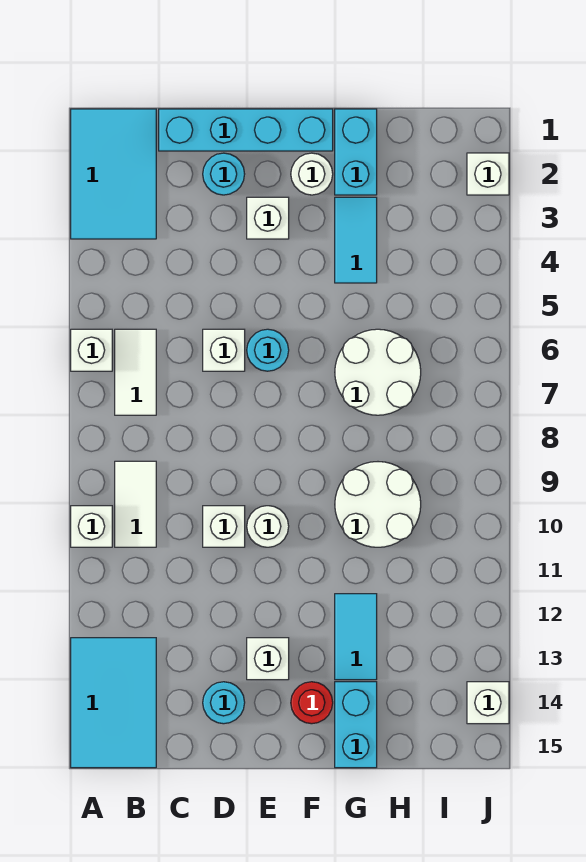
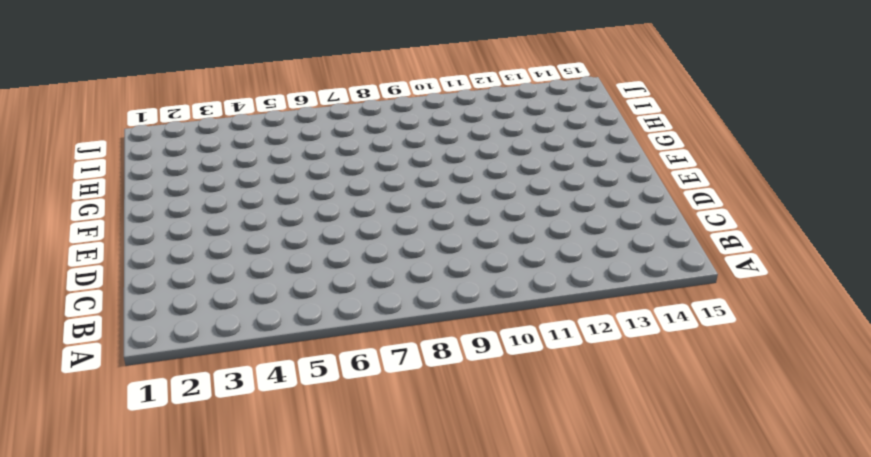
none -> cyan tile A1:B3 level 1
none -> white brick A6 level 1
none -> white brick A10 level 1

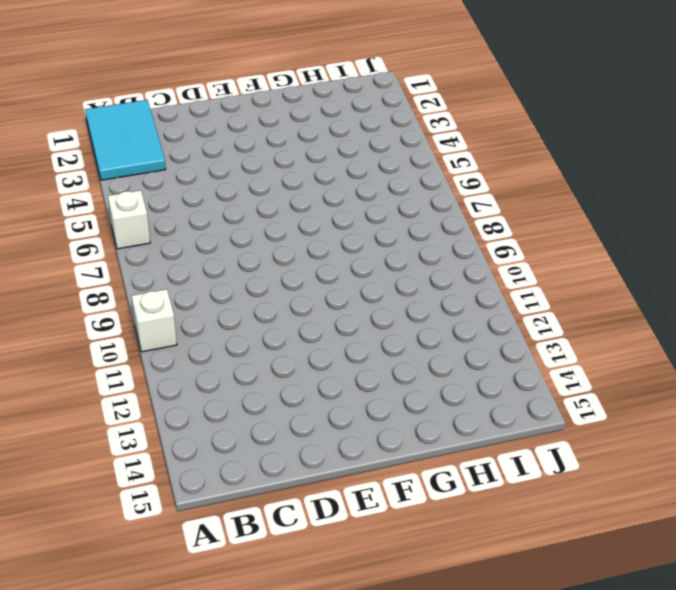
none -> cyan tile A13:B15 level 1
none -> white tile B6:B7 level 1
none -> white tile B9:B10 level 1

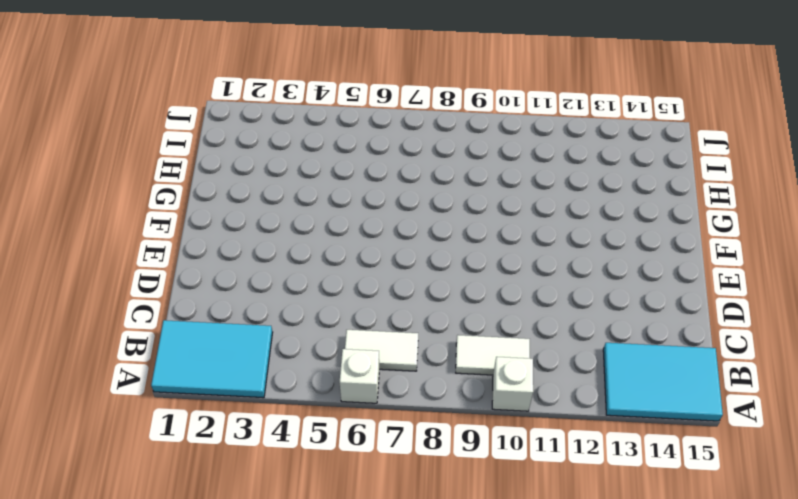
none -> cyan brick C1:F1 level 1
none -> cyan round brick D2 level 1
none -> white brick D6 level 1

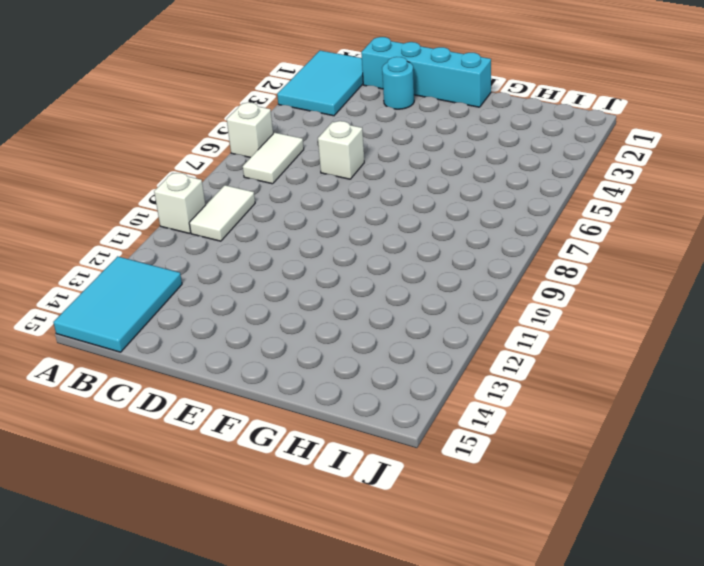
none -> white brick D10 level 1
none -> cyan round brick D14 level 1
none -> white brick E3 level 1

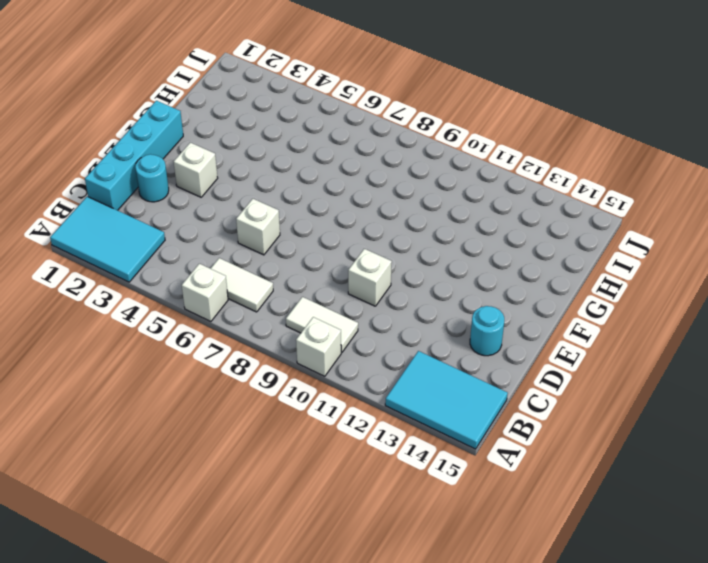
none -> cyan round brick E6 level 1
none -> white round brick E10 level 1
none -> white brick E13 level 1

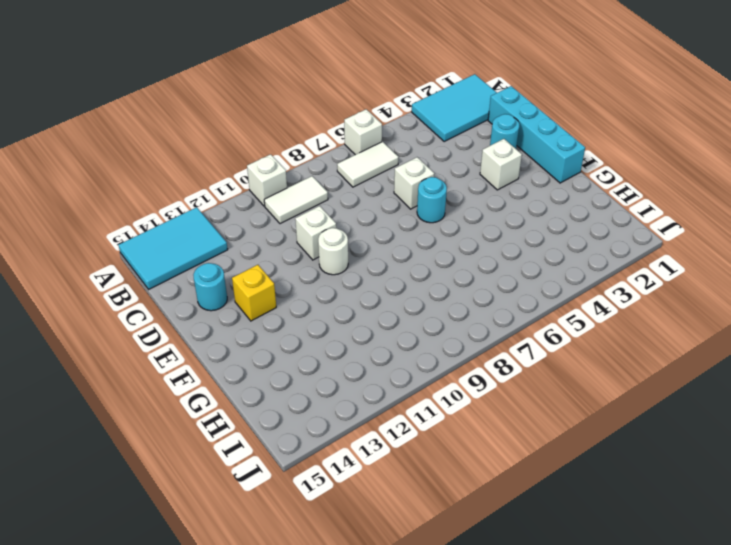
yellow brick E13 level 1 -> white brick E13 level 1
none -> white round brick F2 level 1
none -> red round brick F14 level 1
none -> cyan brick G1:G2 level 1

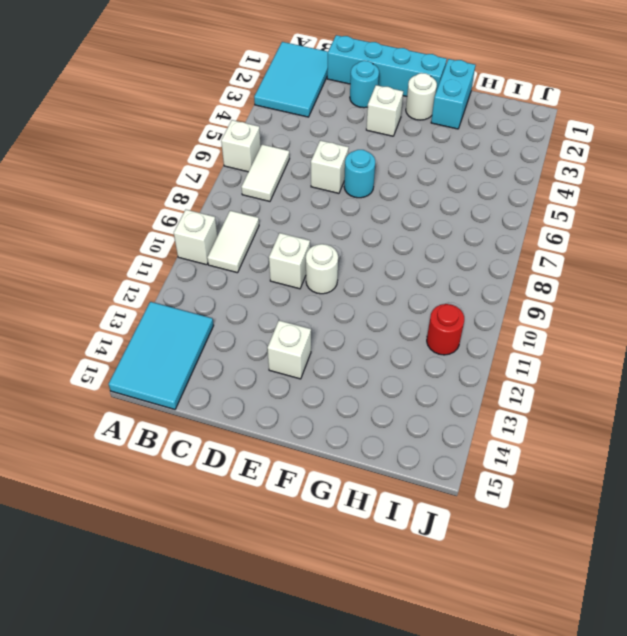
red round brick I11 level 1 -> red round brick F14 level 1
none -> cyan round brick D14 level 1
none -> cyan tile G3:G4 level 1
none -> white round brick G6:H7 level 1

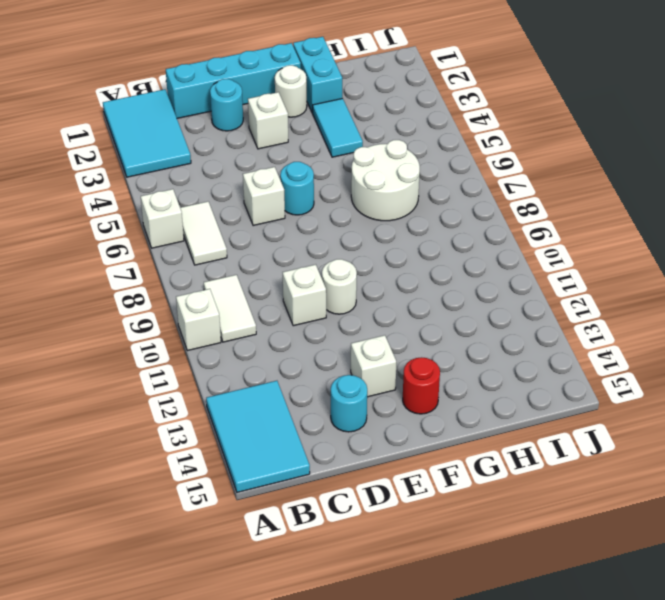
none -> white round brick G9:H10 level 1
none -> cyan tile G12:G13 level 1
none -> cyan brick G14:G15 level 1

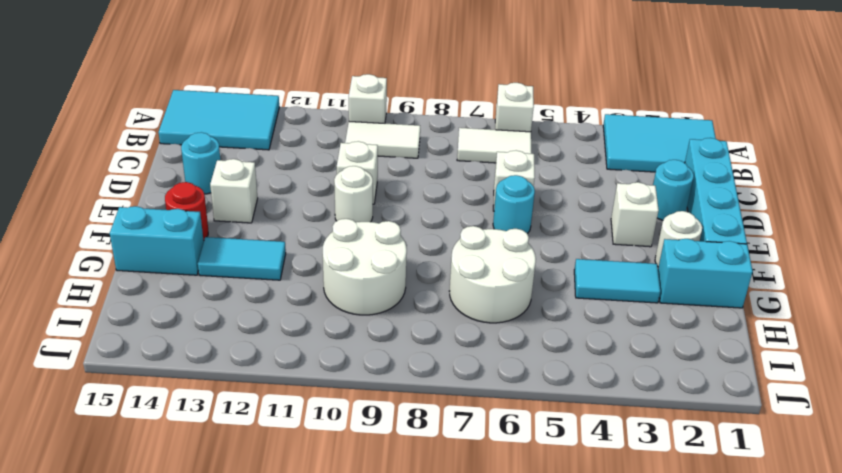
none -> white brick J2 level 1
none -> white brick J14 level 1

